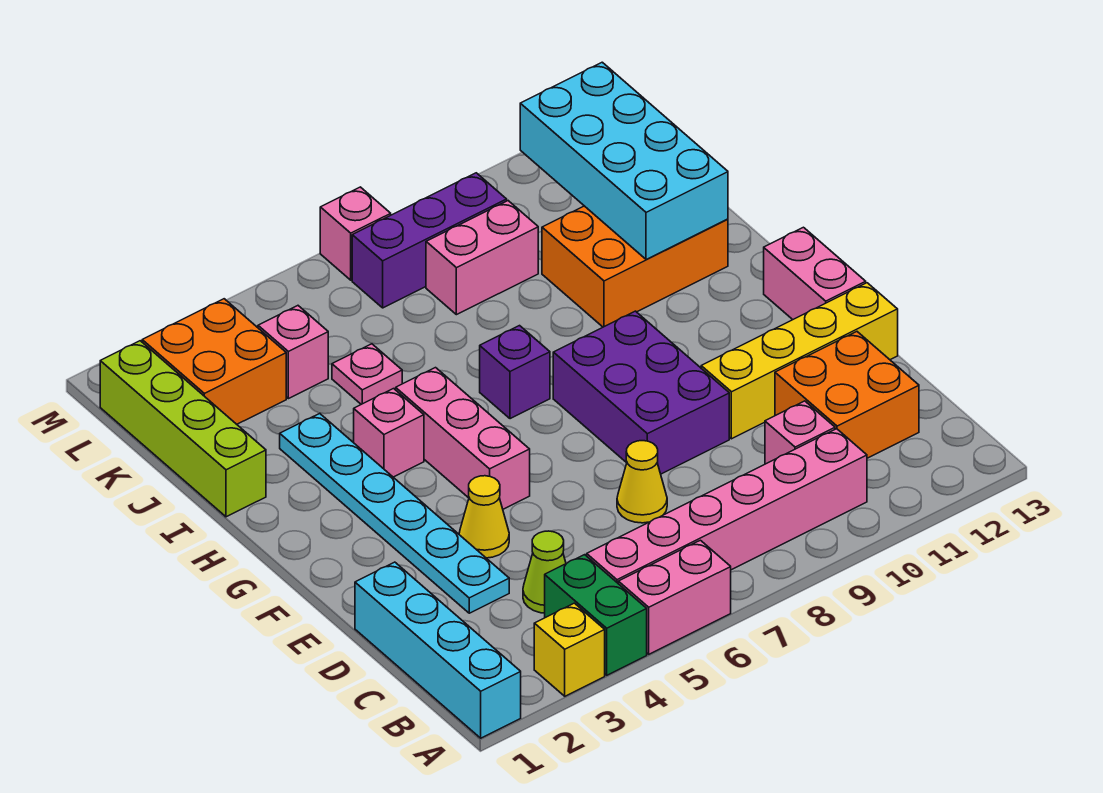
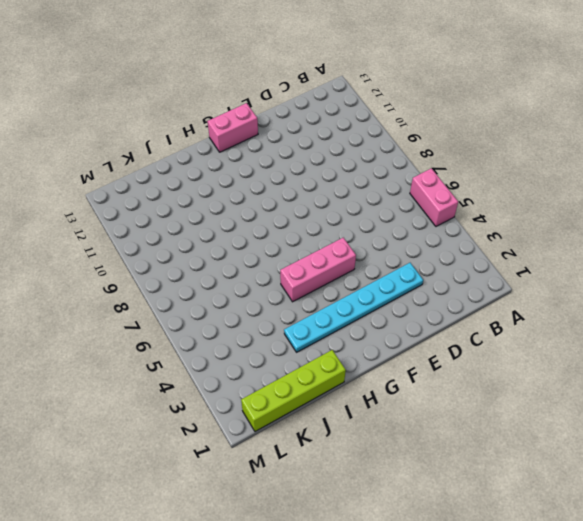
none -> cyan brick A1:D1 level 1
none -> yellow brick A3 level 1
none -> green brick A4:B4 level 1

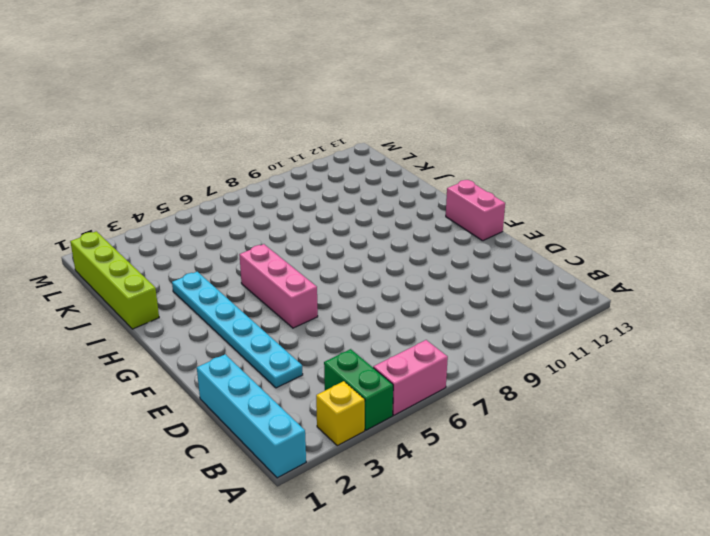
none -> pink brick B5:B10 level 1
none -> lime cone C4 level 1
none -> pink brick C10 level 1

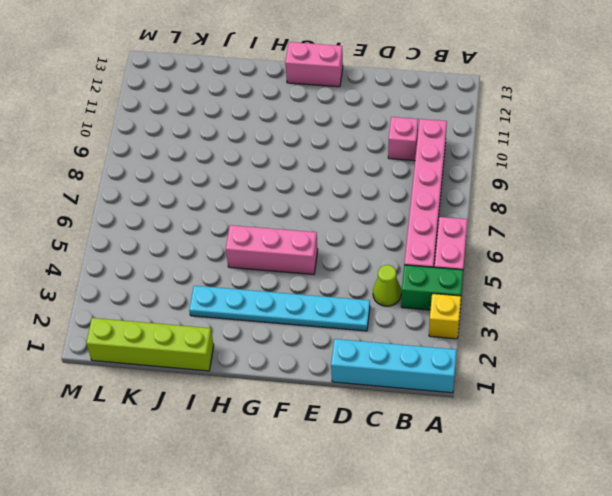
none -> orange brick C11:D12 level 1
none -> yellow cone D7 level 1
none -> yellow cone E4 level 1

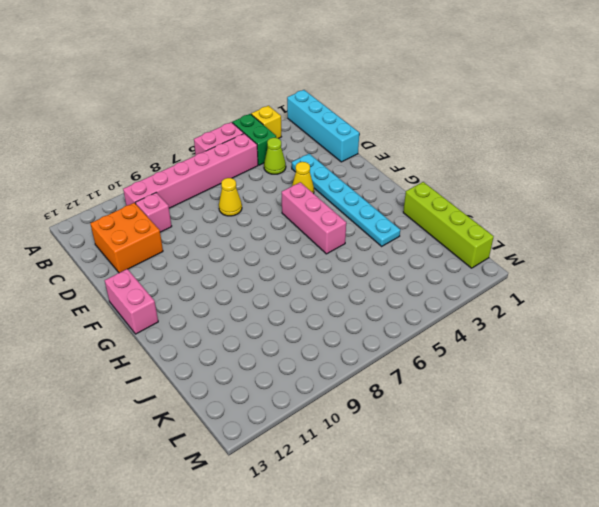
none -> purple brick E8:G9 level 1
none -> yellow brick E10:E13 level 1
none -> pink brick H4 level 1

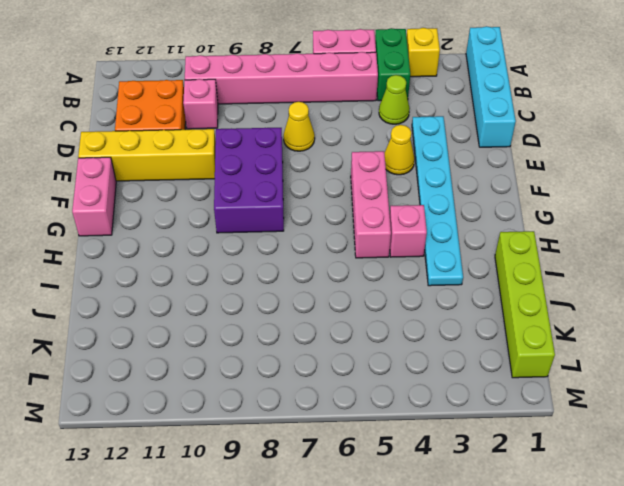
none -> purple brick H7 level 1
none -> orange brick I10:J12 level 1
none -> pink plate J5 level 1

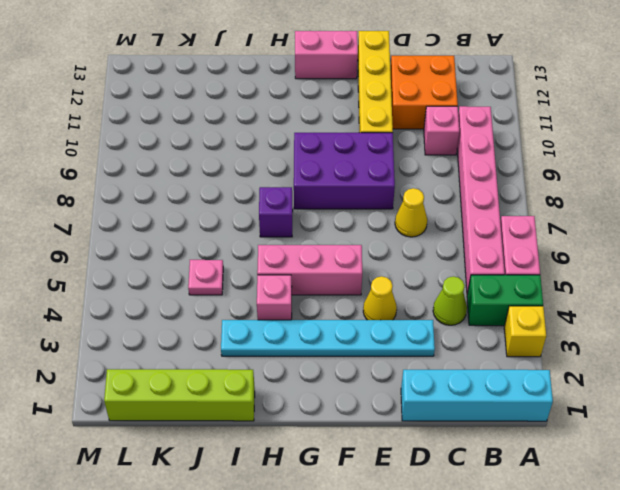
none -> orange brick I10:J12 level 1
none -> orange brick K2:L3 level 1
none -> pink brick K4 level 1

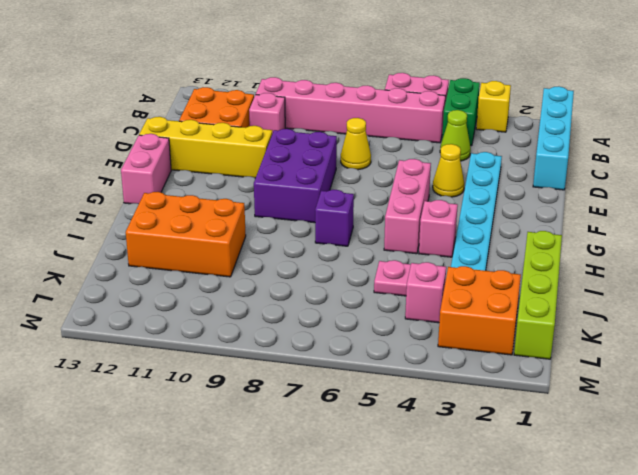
none -> pink brick K8:K9 level 1
none -> purple brick L7:L9 level 1
none -> pink brick M7 level 1

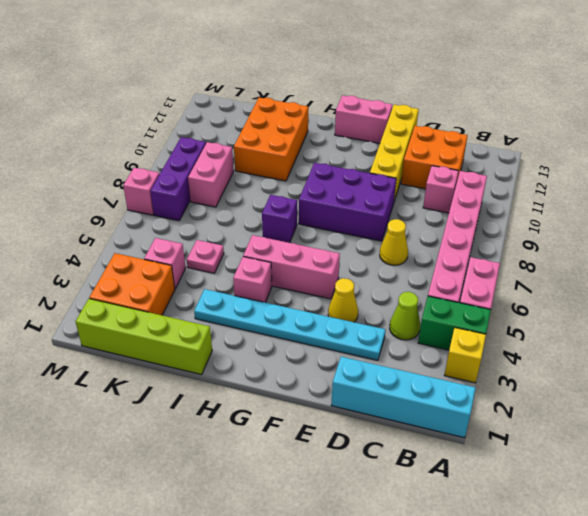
none -> cyan brick I11:L12 level 2

